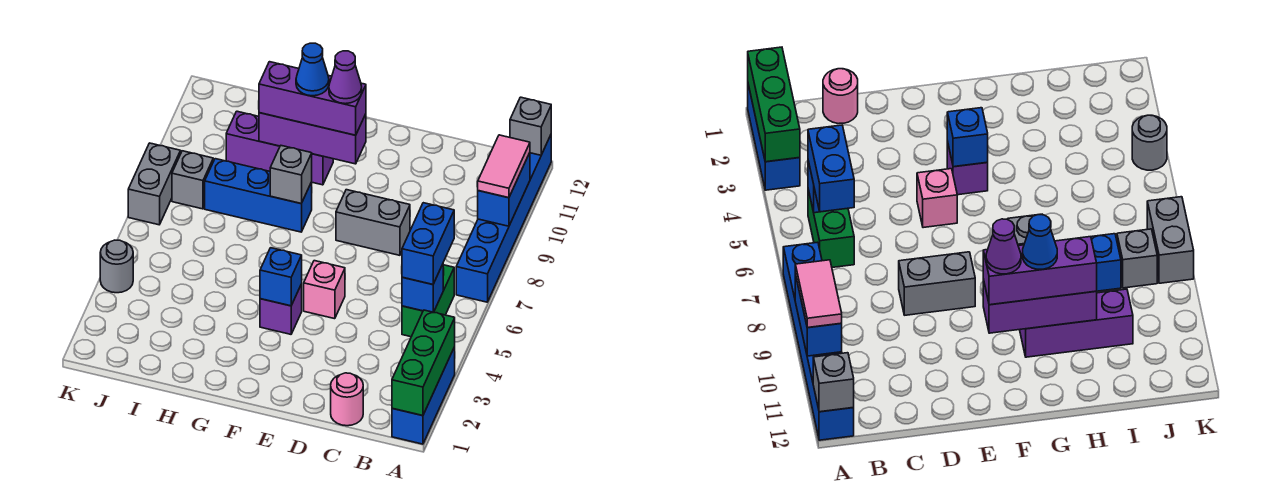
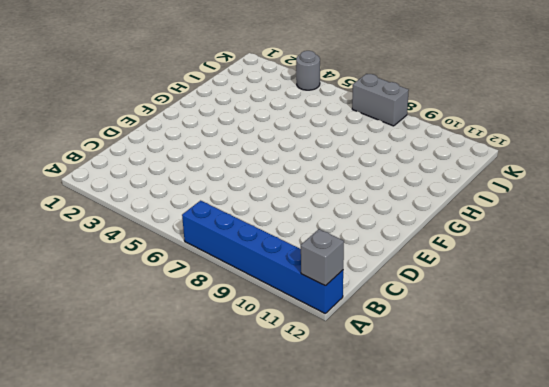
none -> blue brick A1:A3 level 1
none -> green brick B5:B6 level 1
none -> pink round brick C1 level 1

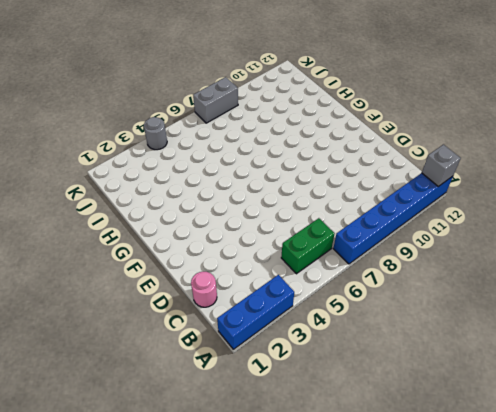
none -> grey brick D8:E8 level 1
none -> pink brick E5 level 1
none -> purple brick F4 level 1

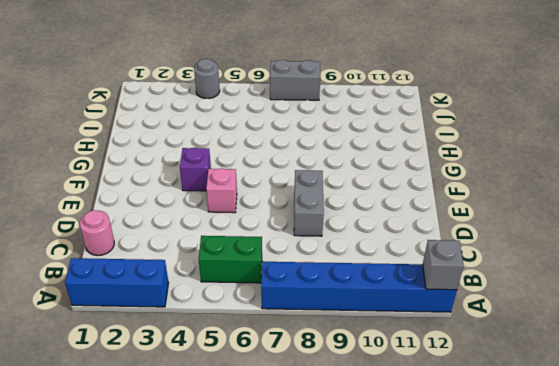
none -> blue brick G8:I8 level 1
none -> purple brick G10:I10 level 1
none -> grey brick J8 level 1

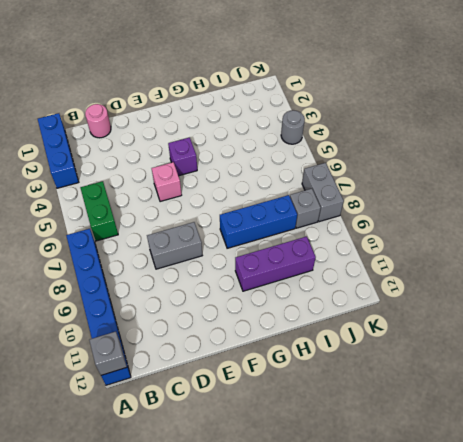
none -> green brick A1:A3 level 2
none -> blue brick A9:A10 level 2
none -> blue brick B5 level 2

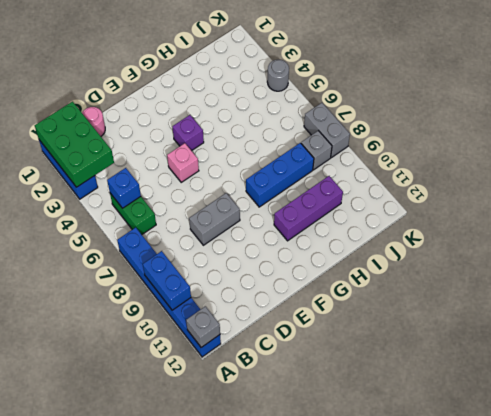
green brick A1:B3 level 2 -> green brick A1:A3 level 2
none -> blue brick F4 level 2
none -> purple brick F10:H10 level 2
none -> grey brick G8 level 2

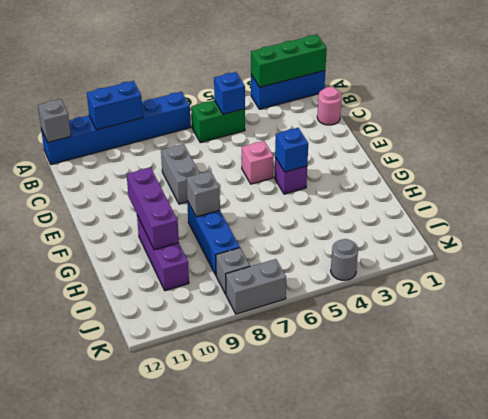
none -> pink tile A9:A10 level 3
none -> blue brick B5:B6 level 3
none -> purple brick F10:H10 level 3

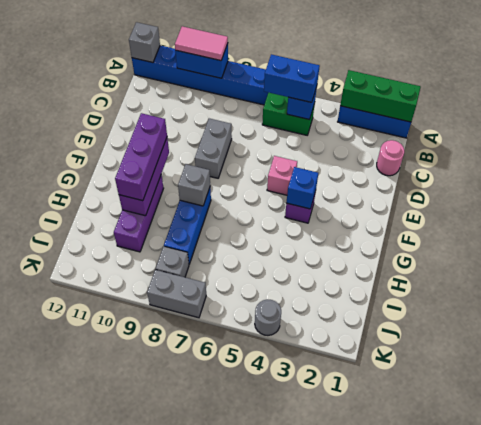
none -> purple cone F10 level 4
none -> blue cone G10 level 4

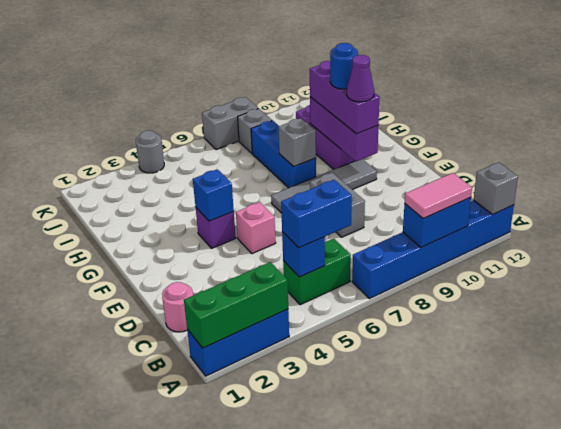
grey tile F7:F10 level 1 -> none
blue round brick G10 level 4 -> blue cone G10 level 4

